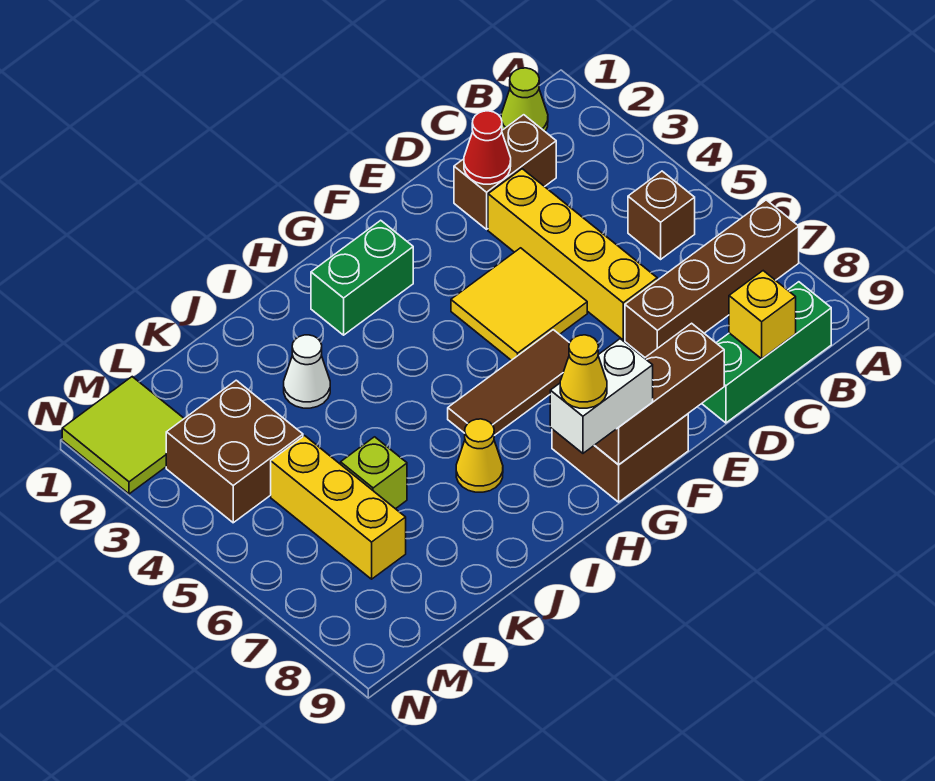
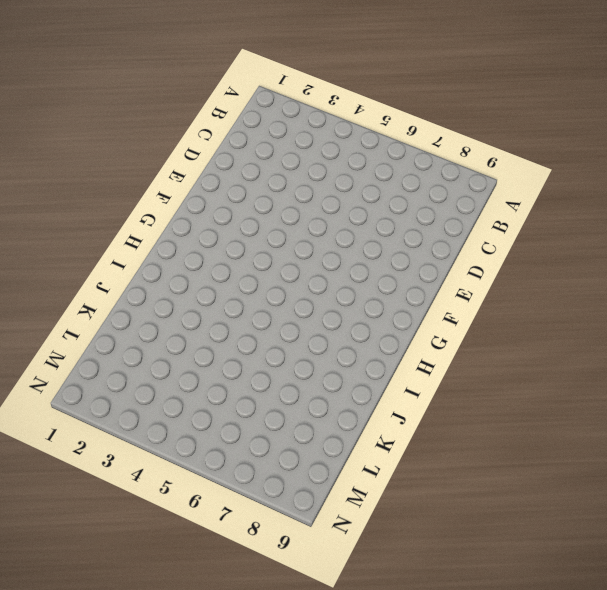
none -> brown brick A7:D7 level 1
none -> lime cone B1 level 1
none -> brown brick B5 level 1

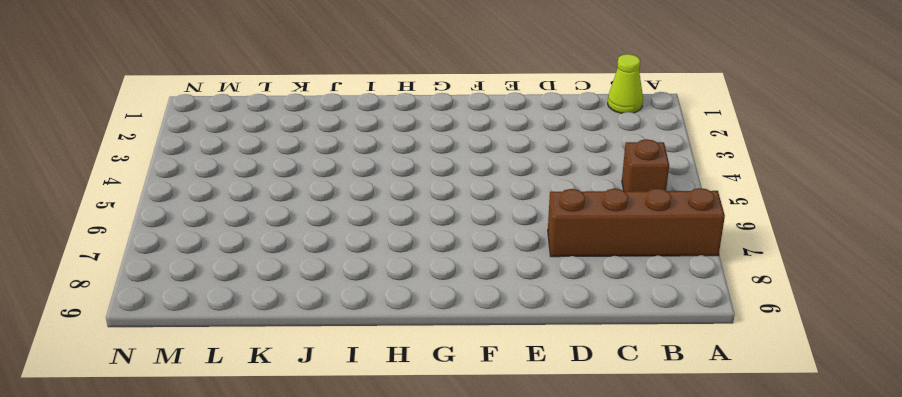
none -> green brick B9:D9 level 1
none -> brown brick C2:D2 level 1
none -> yellow brick D3:D6 level 1

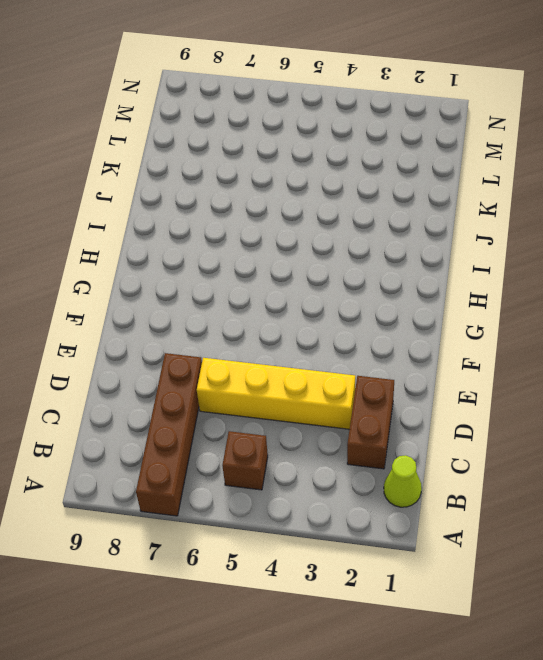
none -> green brick B9:D9 level 1
none -> yellow tile E4:F5 level 1
none -> brown tile F6:H6 level 1

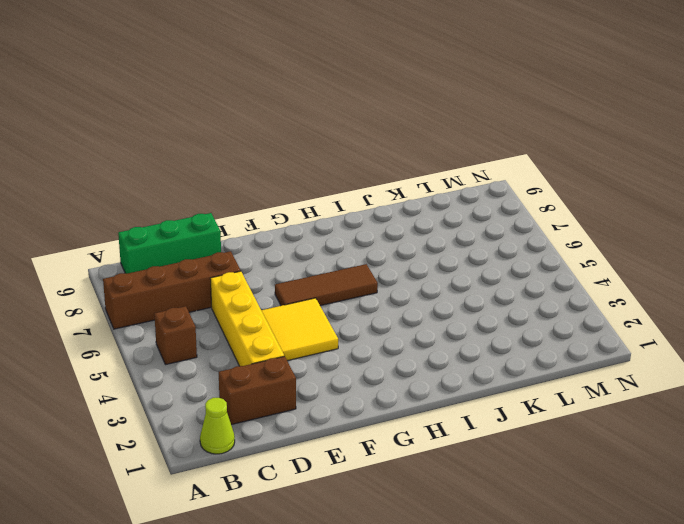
none -> brown brick F8:G9 level 1
none -> green brick G2:H2 level 1
none -> yellow cone I7 level 1

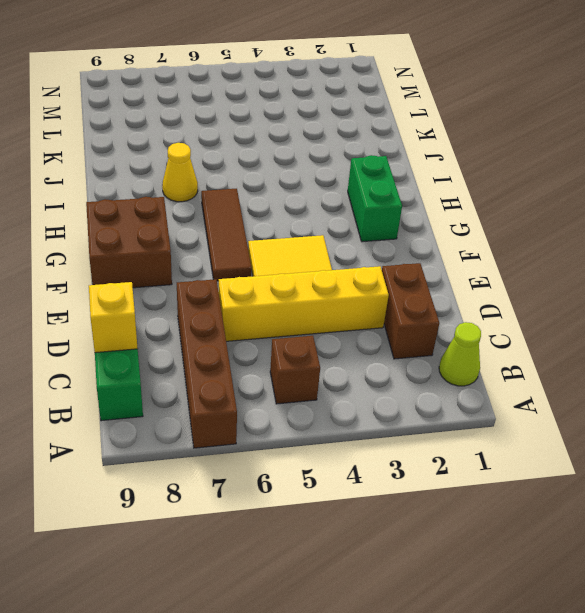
none -> white cone J3 level 1
none -> lime brick K6 level 1
none -> brown brick L3:M4 level 1

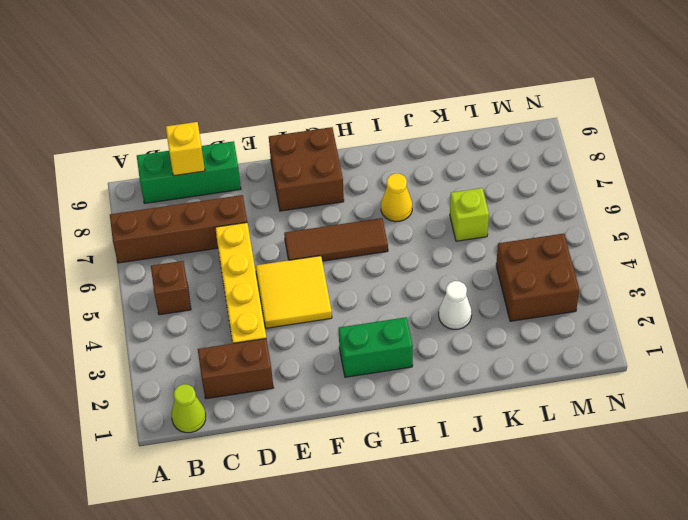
none -> yellow brick L5:L7 level 1
none -> lime tile M1:N2 level 1
none -> red cone D2 level 2

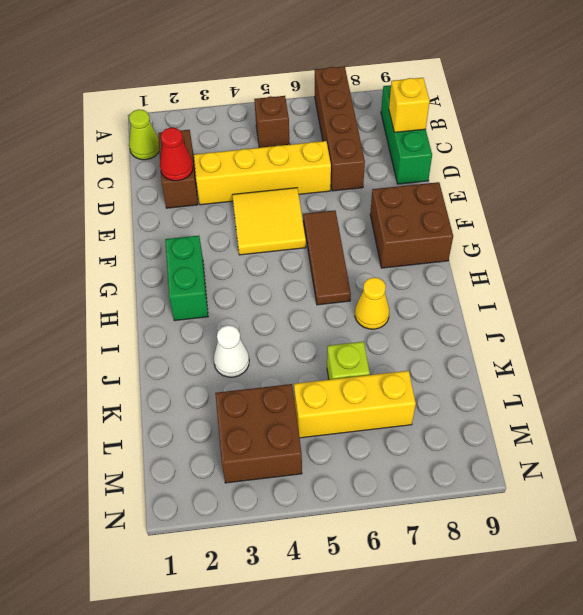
none -> lime tile M1:N2 level 1
none -> brown brick E9:G9 level 2
none -> white brick G9:H9 level 3

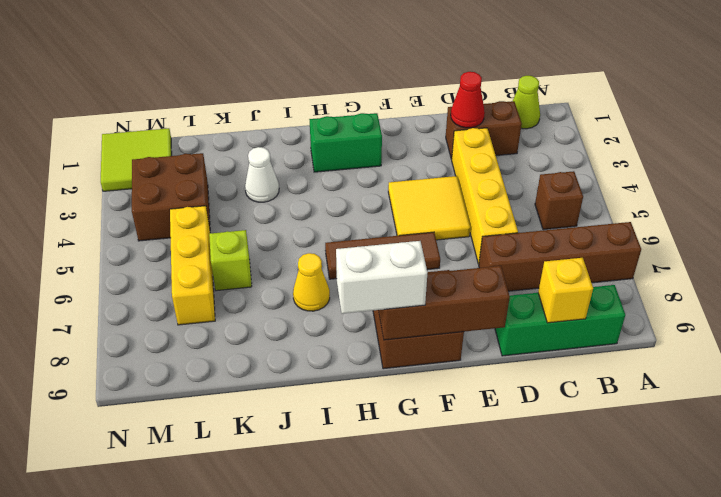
none -> yellow cone H9 level 4

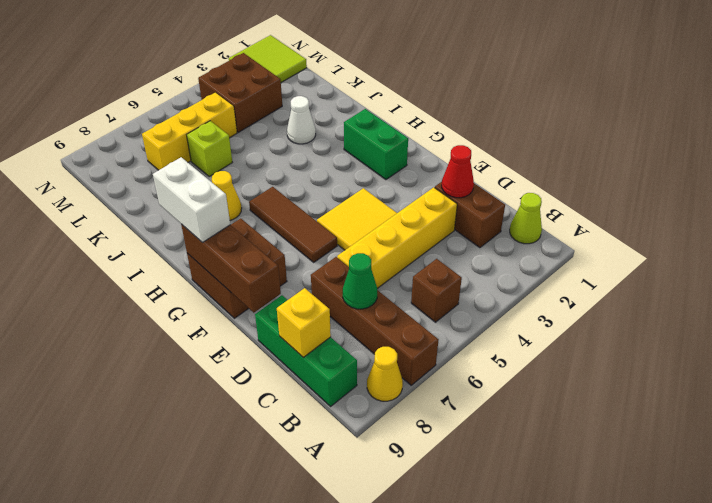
yellow cone A8 level 1 -> yellow cone H9 level 4
green cone C7 level 2 -> none

